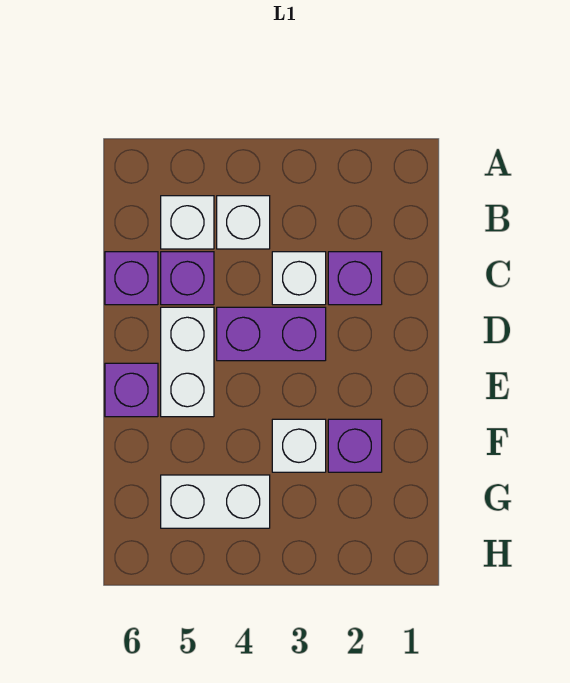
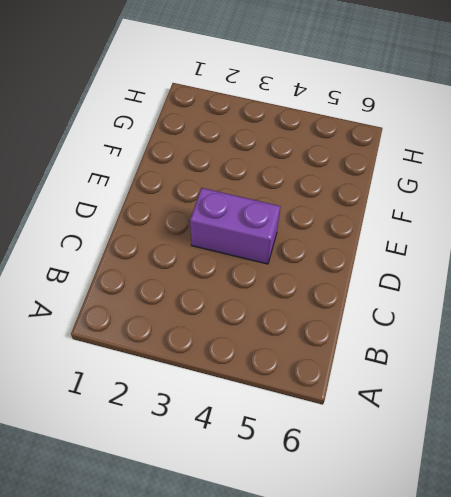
none -> white brick B4 level 1
none -> white brick B5 level 1
none -> purple brick C2 level 1

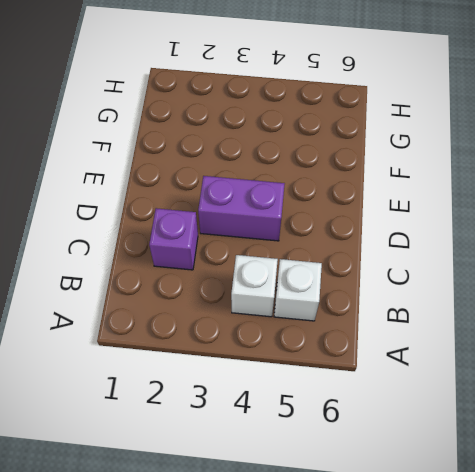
none -> white brick C3 level 1
none -> purple brick C5 level 1
none -> purple brick C6 level 1

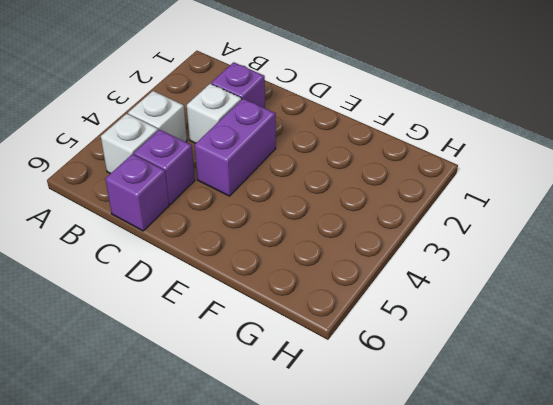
none -> white brick D5:E5 level 1
none -> purple brick E6 level 1
none -> purple brick F2 level 1

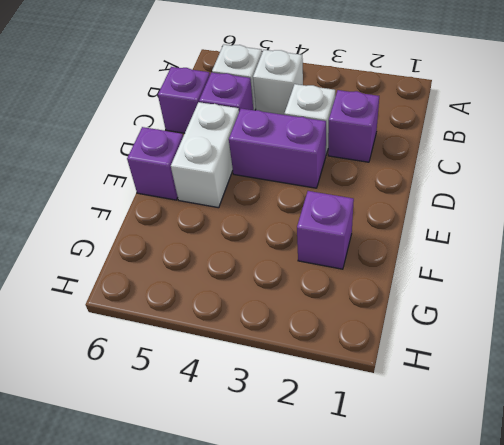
none -> white brick F3 level 1
none -> white brick G4:G5 level 1

